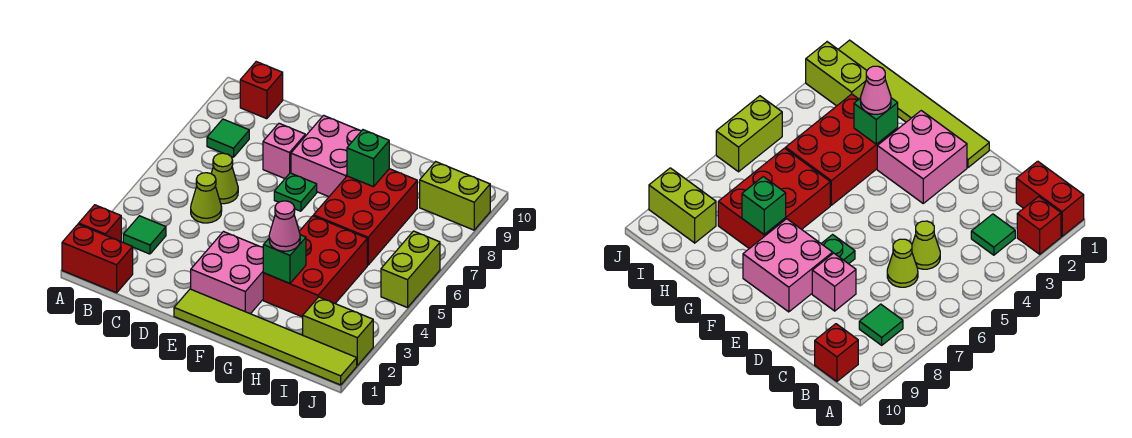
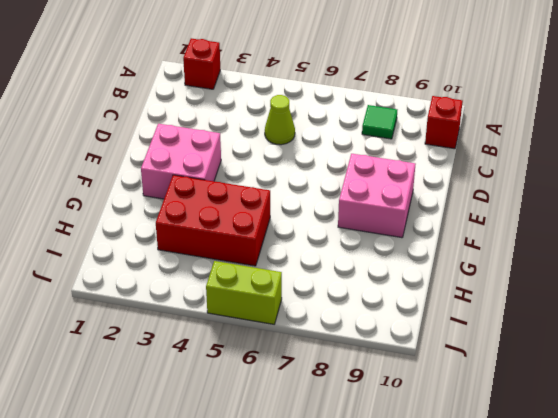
none -> red brick A1:B1 level 1
none -> green tile B3 level 1
none -> lime cone C6 level 1

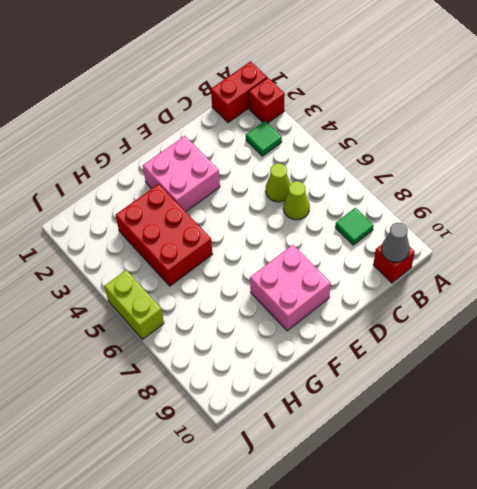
grey cone B10 level 2 -> none
none -> pink brick D8 level 1
none -> lime tile E1:J1 level 1
none -> green plate E7 level 1

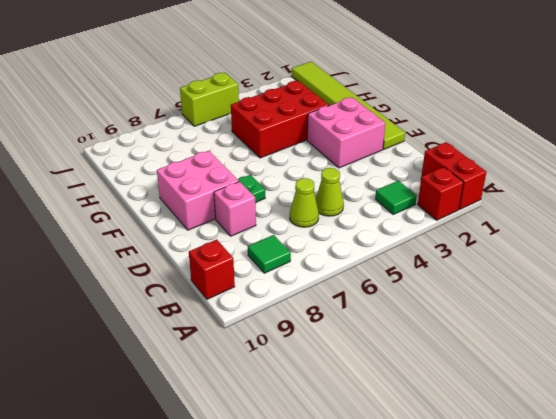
none -> red brick G6:H8 level 1
none -> lime brick I2:J2 level 1
none -> lime brick I9:J9 level 1

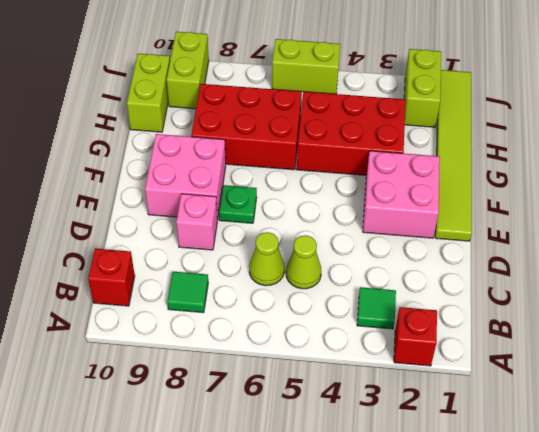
lime brick H10:I10 level 1 -> none
none -> red brick A1:B1 level 1
none -> green brick G3 level 2
none -> green brick G8 level 2

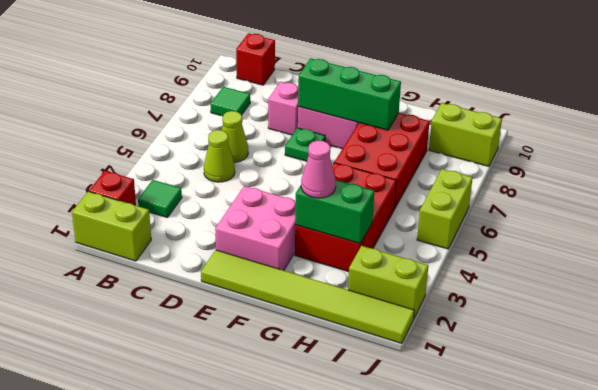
lime brick A1:B1 level 1 -> red brick A1:B1 level 1
green brick E8:G8 level 2 -> green brick G8 level 2
green brick G3:H3 level 2 -> green brick G3 level 2

